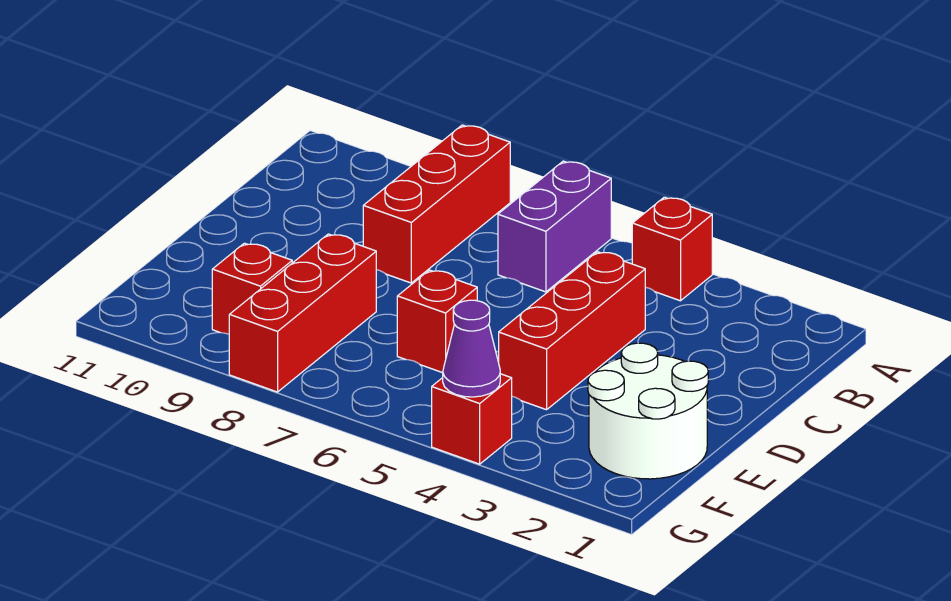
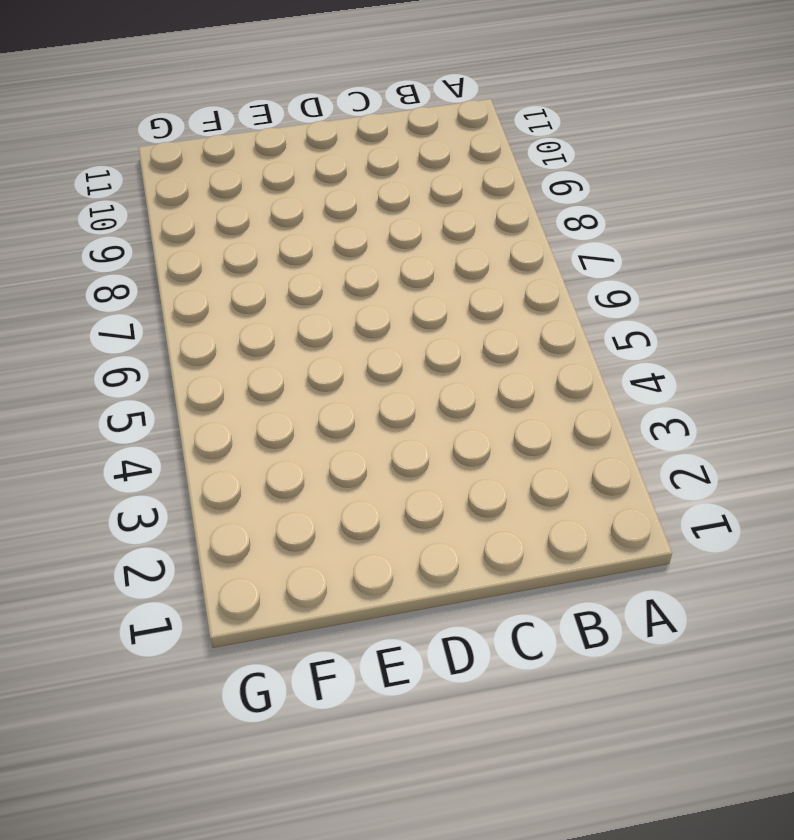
none -> red brick A4 level 1
none -> purple brick A6:B6 level 1

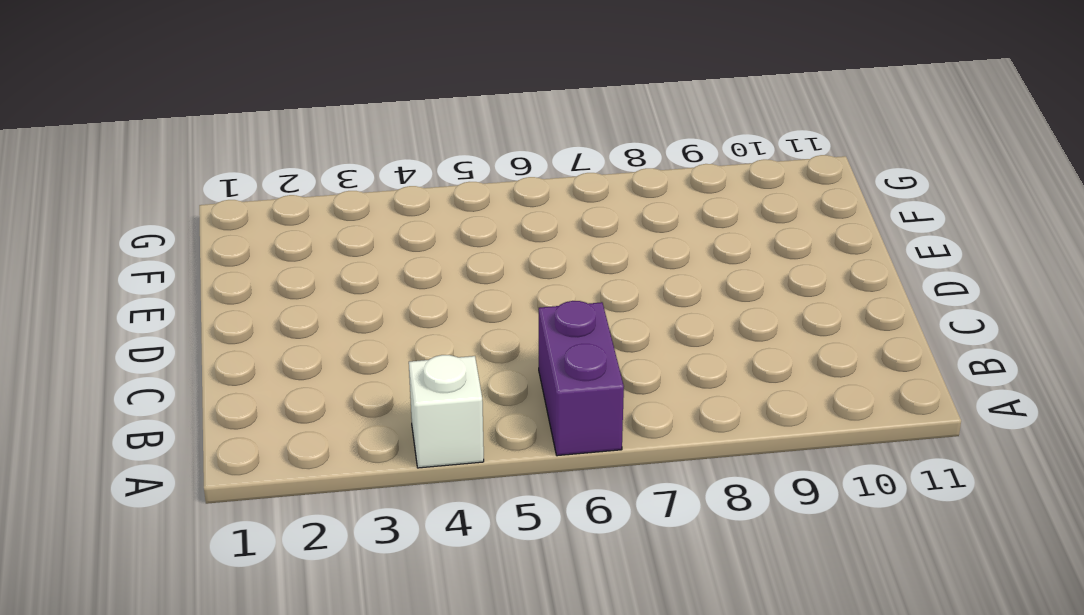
white brick A4 level 1 -> red brick A4 level 1
none -> red brick A8:C8 level 1
none -> red brick C4:E4 level 1

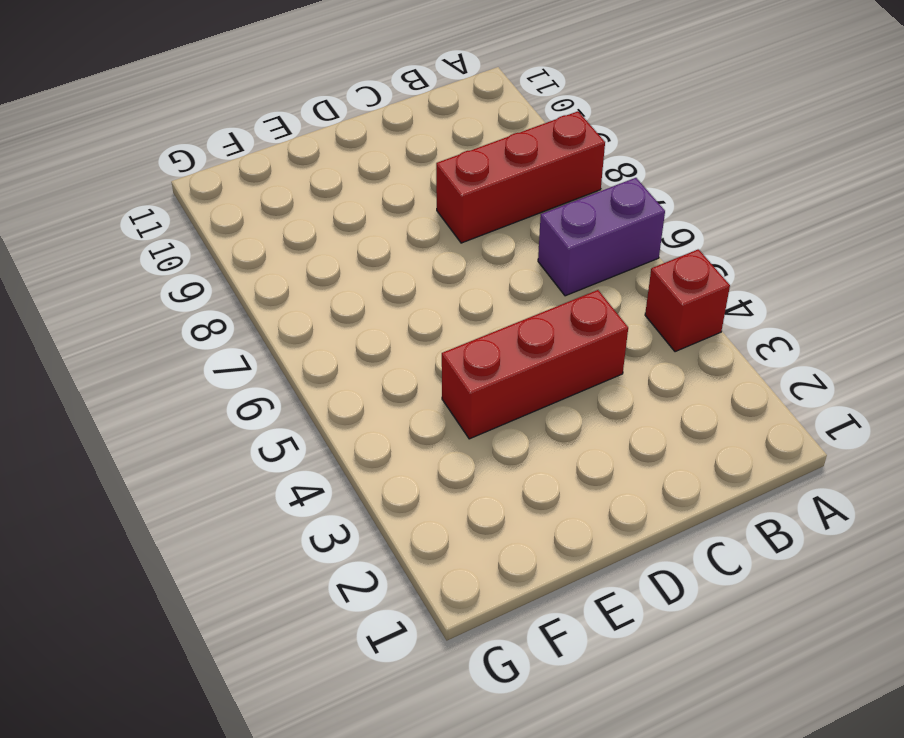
none -> white round brick E1:F2 level 1
none -> red brick E6 level 1

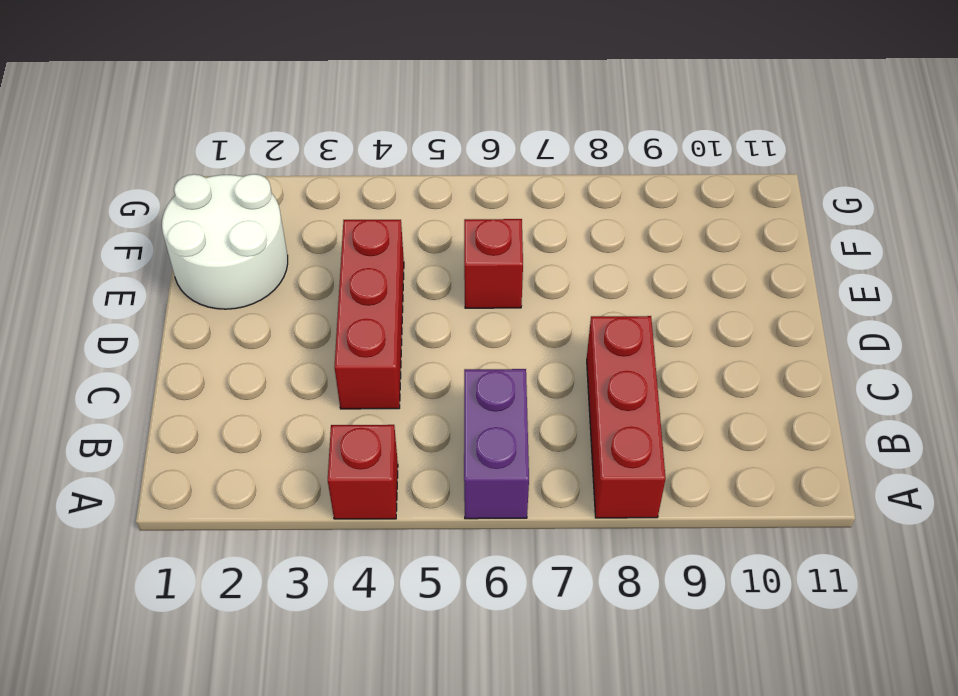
none -> red brick E8:G8 level 1
none -> red brick F9 level 1

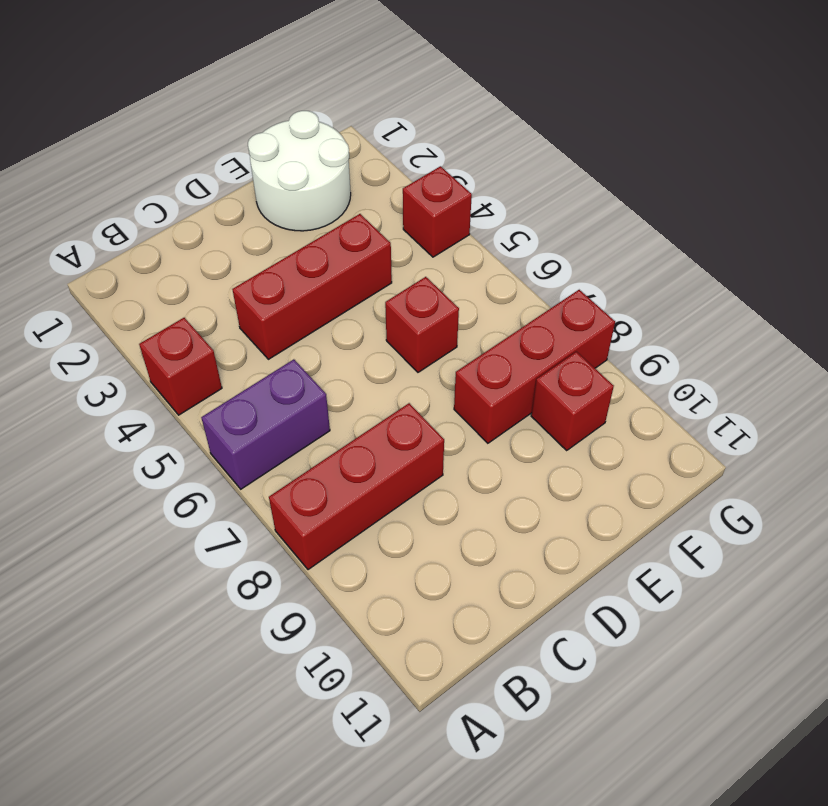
none -> purple cone G4 level 2

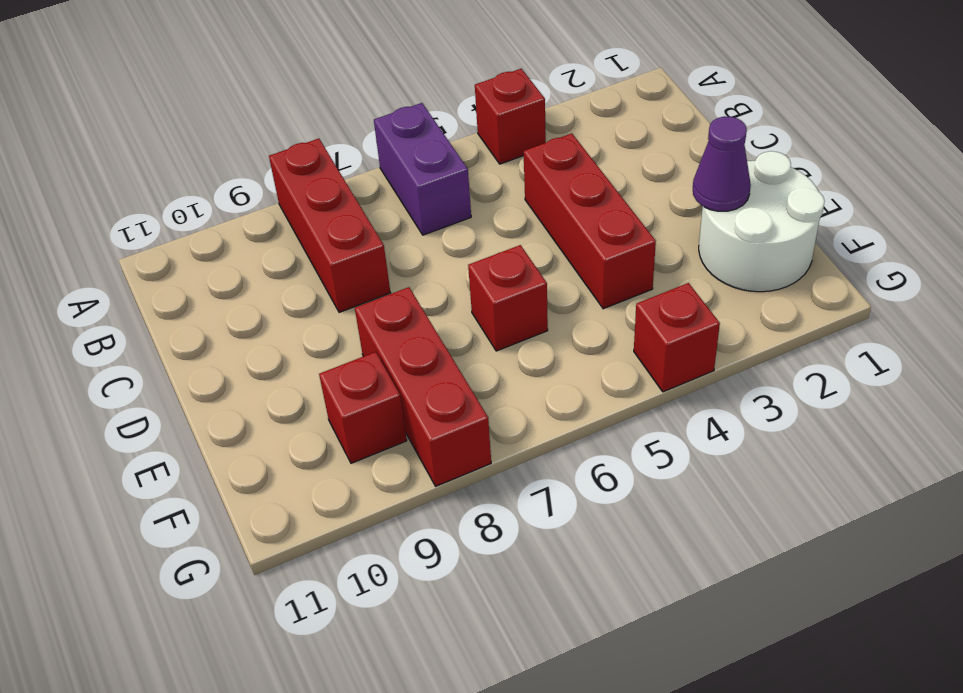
purple cone E2 level 2 -> purple cone G4 level 2

